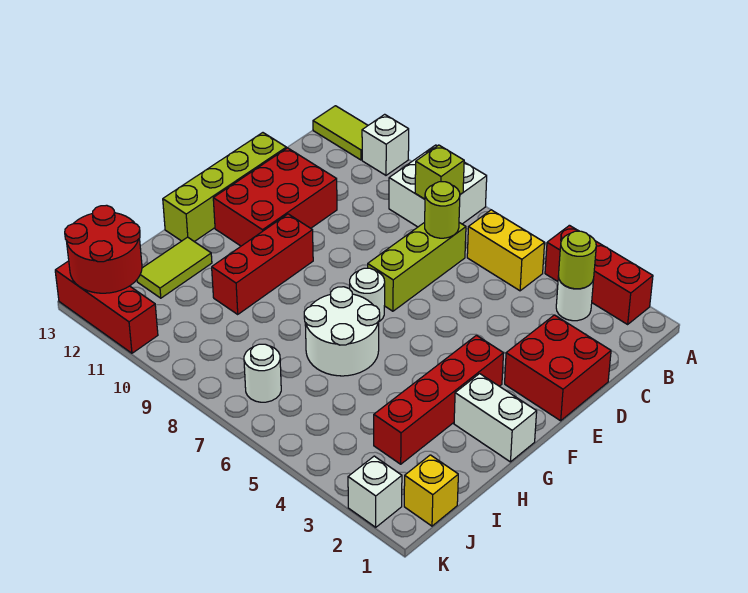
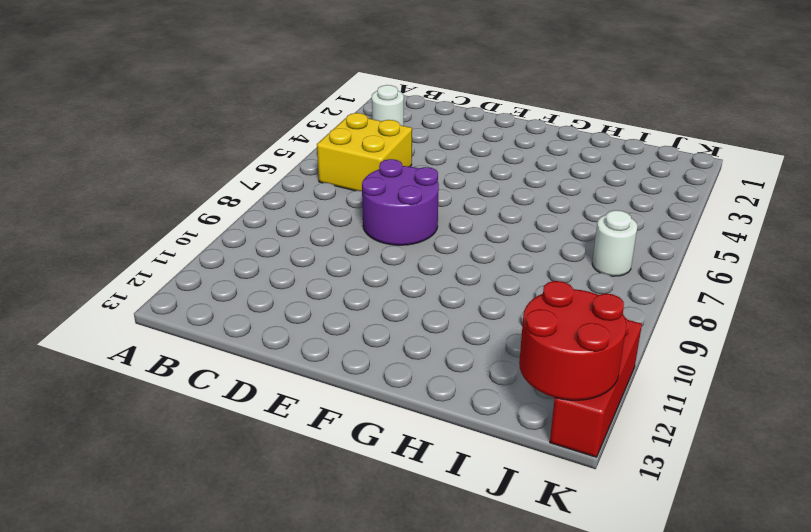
yellow brick B5:C6 level 1 -> yellow brick B5:B6 level 1
purple round brick D7:E8 level 1 -> lime brick C7:E7 level 1
none -> red brick A2:A4 level 1
none -> white brick A8:B9 level 1
none -> white brick A11 level 1

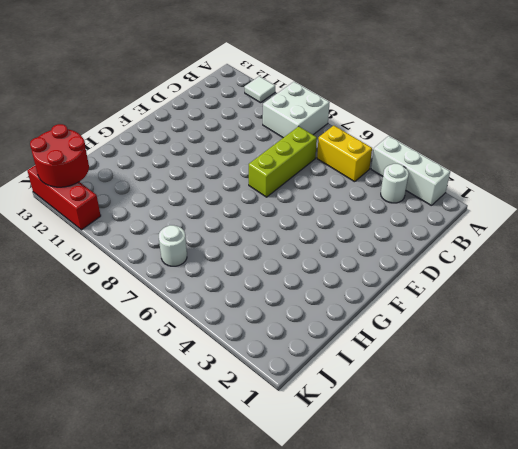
white brick A2:A4 level 1 -> red brick A2:A4 level 1
white tile A11 level 1 -> white brick A11 level 1
none -> lime tile A12:A13 level 1
none -> red brick D1:E2 level 1
none -> red brick D11:F12 level 1

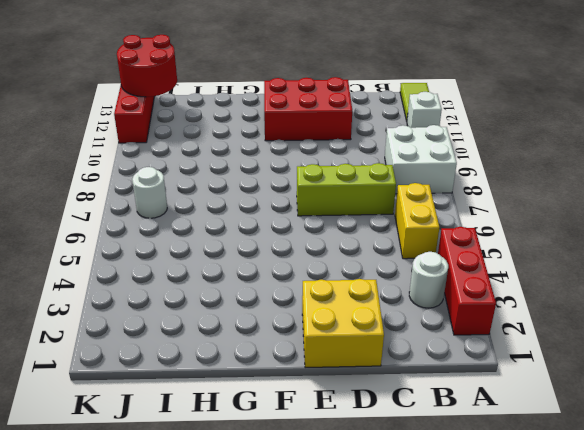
yellow brick D1:E2 level 1 -> red brick D1:E2 level 1
none -> lime brick D13:G13 level 1
none -> red brick F3:I3 level 1
none -> white round brick F7 level 1

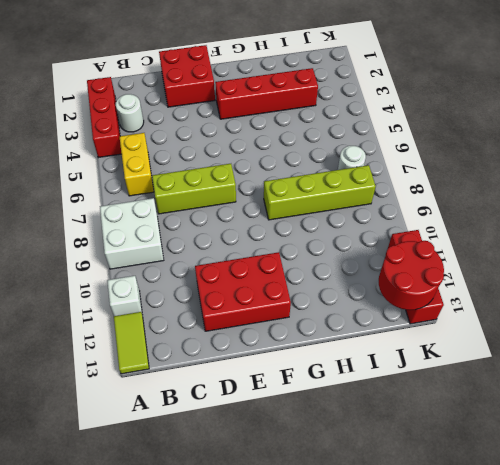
lime brick G8:J8 level 1 -> lime brick D13:G13 level 1
none -> white round brick F7 level 1
none -> red brick F10:H10 level 1
none -> white brick G1:G2 level 1

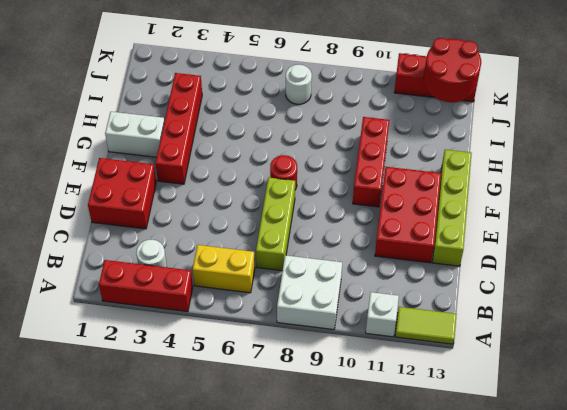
red round brick F7 level 1 -> white round brick F7 level 1
none -> white round brick G6:H7 level 1
none -> lime tile H12:I12 level 1
none -> yellow brick J1 level 1

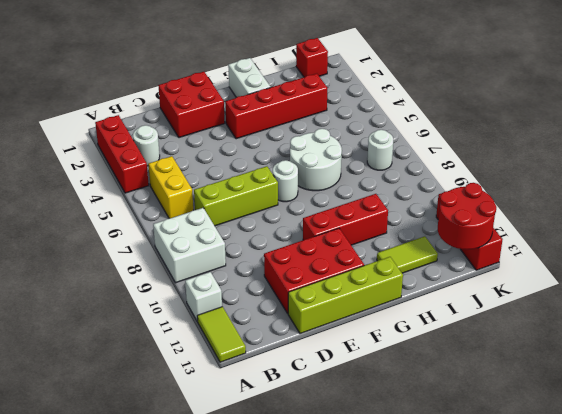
red brick J1 level 1 -> yellow brick J1 level 1
none -> white brick K2 level 1
none -> lime round brick B3 level 2
none -> lime brick B8 level 2

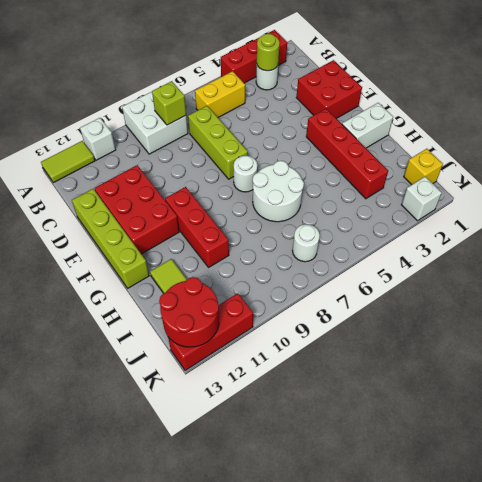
none -> lime round brick C7 level 2

